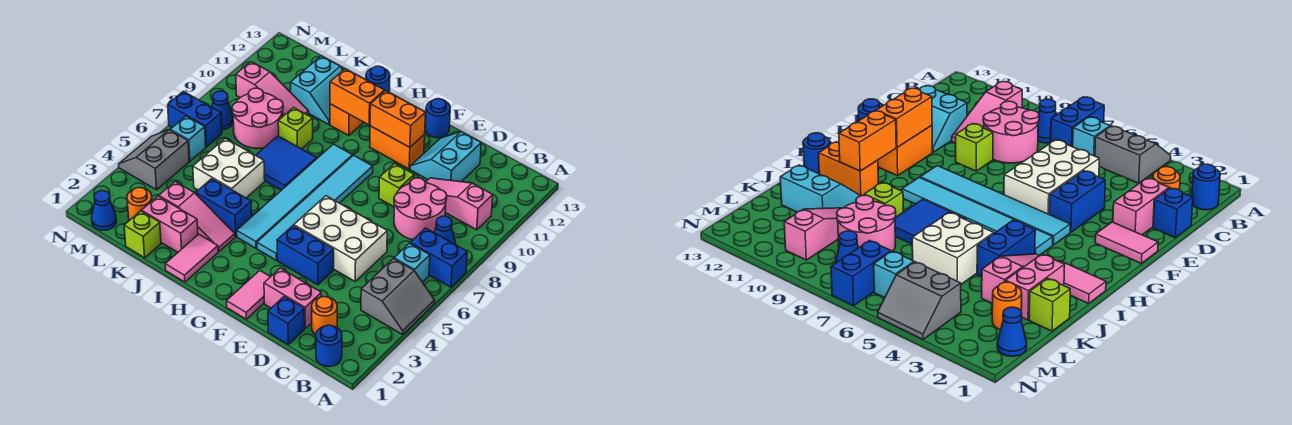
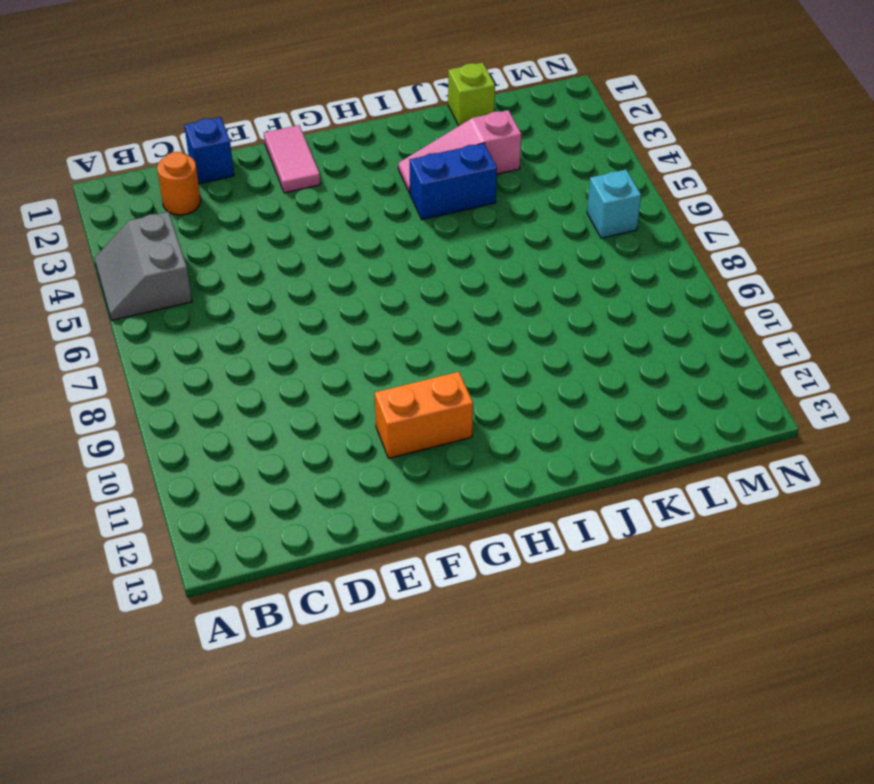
none -> blue brick A7:B7 level 1
none -> blue round brick B1 level 1
none -> cyan brick B6 level 1
none -> blue cone B8 level 1

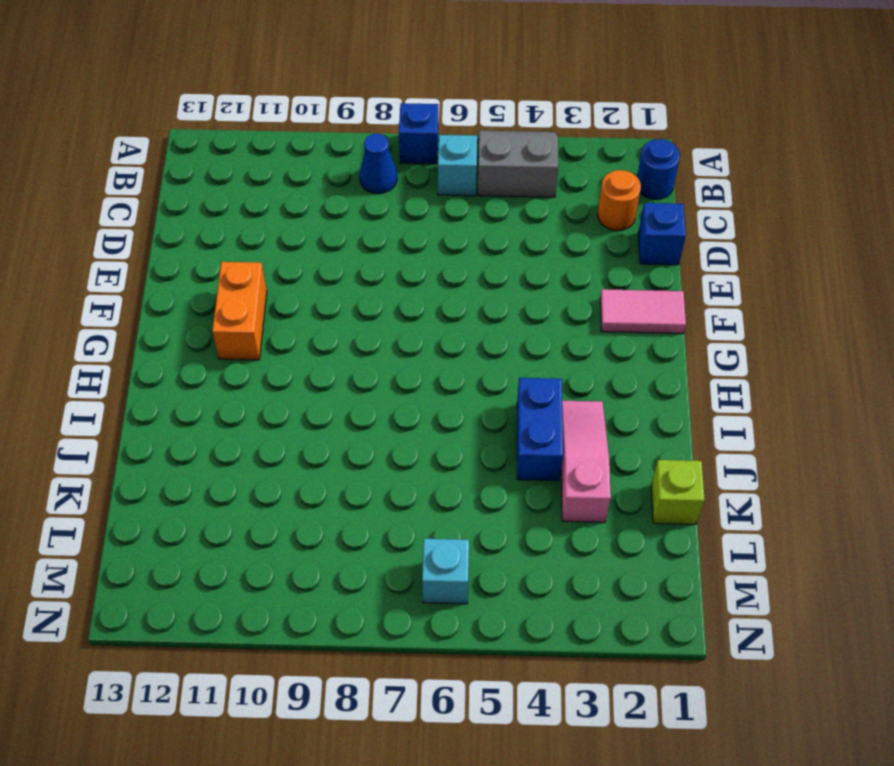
blue brick A7 level 1 -> blue brick A7:B7 level 1
none -> pink slope B10:D10 level 1 top B
none -> pink round brick C8:D9 level 1
none -> pink brick D2:E2 level 1
none -> white brick D5:F6 level 1

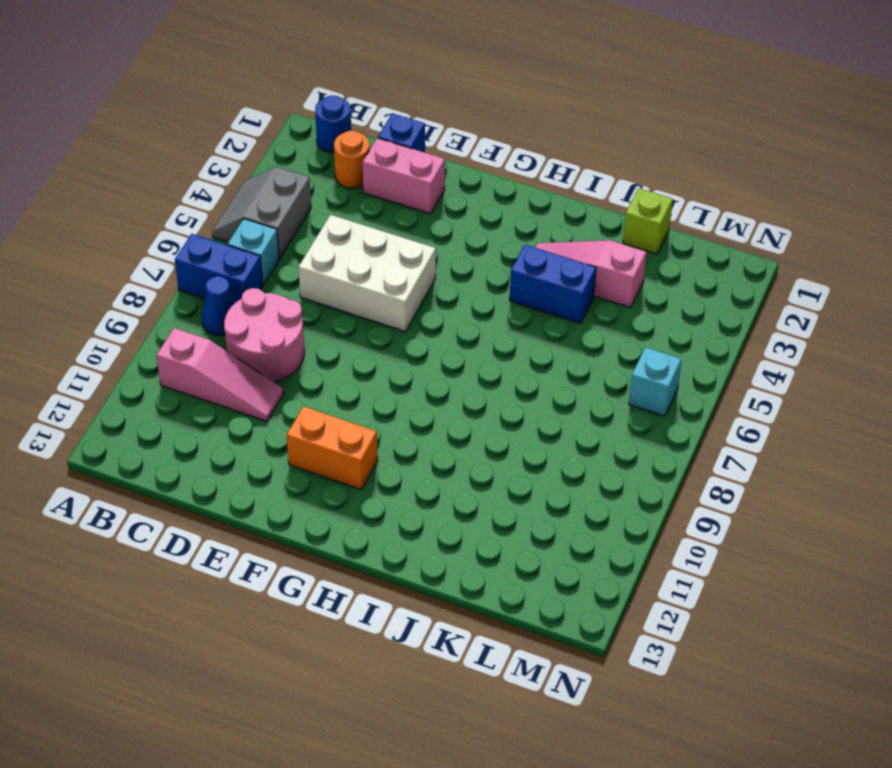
none -> cyan slope D11:E12 level 1 top D
none -> blue brick E4:F4 level 1
none -> lime brick E9 level 1
none -> pink tile F1:F2 level 1

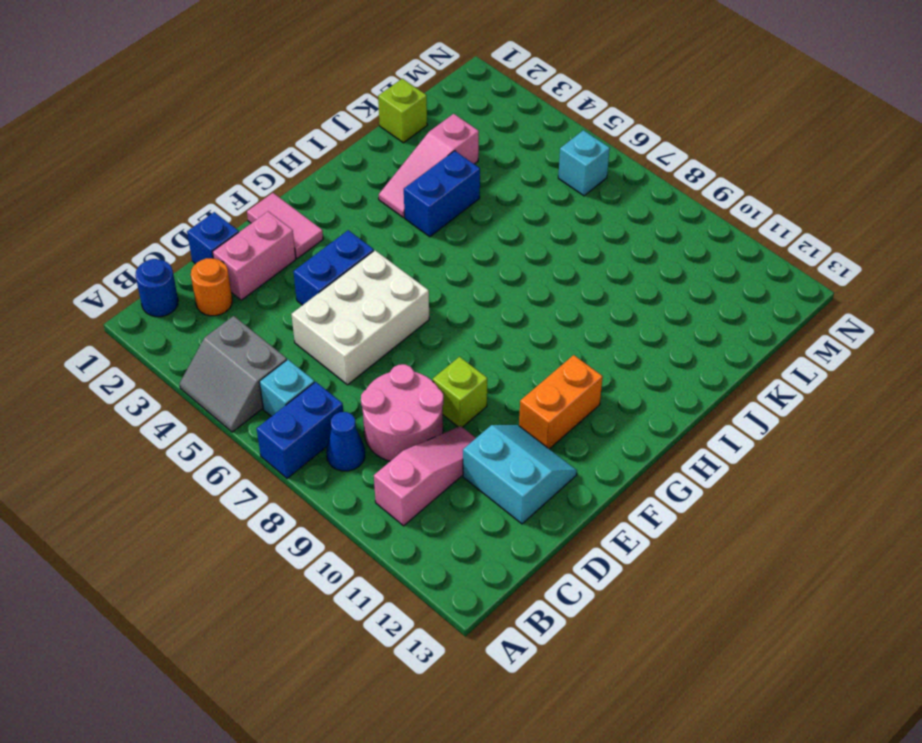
none -> blue round brick F13 level 1
none -> cyan tile G4:G9 level 1
none -> cyan tile H4:H9 level 1
none -> pink tile I1:I2 level 1

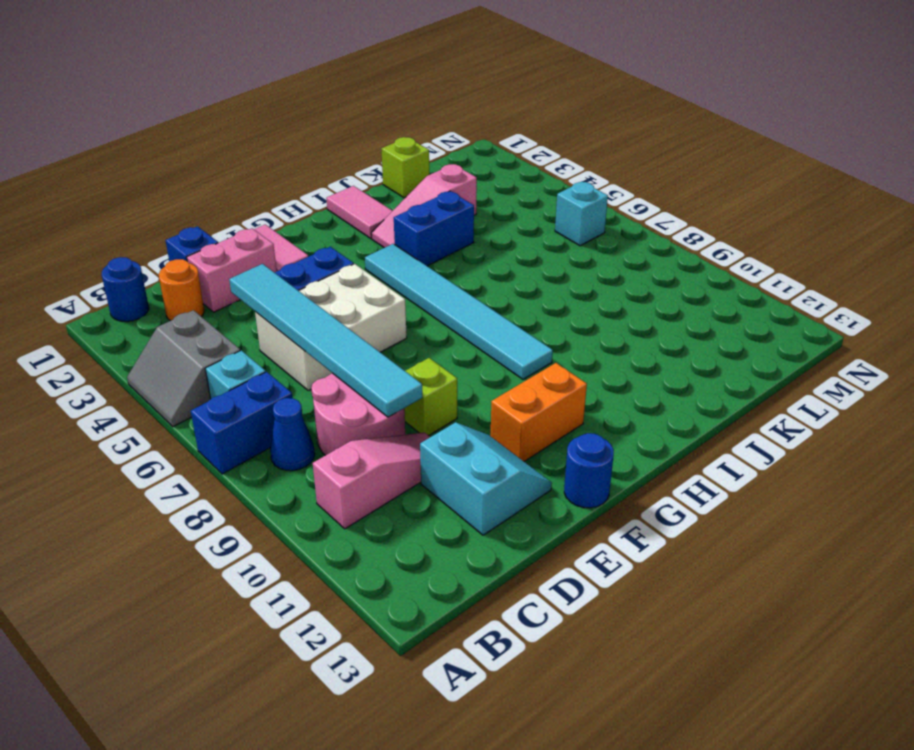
cyan tile D4:D9 level 2 -> cyan tile G4:G9 level 1
none -> blue tile I7:J8 level 1
none -> orange brick I11:I12 level 1
none -> blue round brick I13 level 1
none -> pink brick J2:K2 level 1

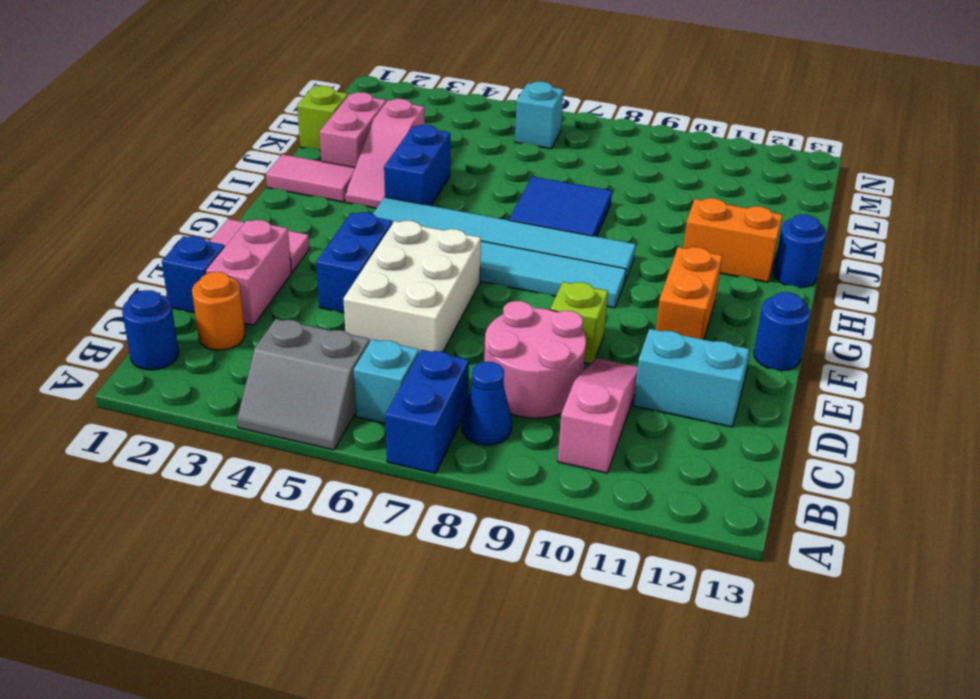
none -> white brick J5:K6 level 1
none -> lime brick J9 level 1
none -> cyan slope J11:K12 level 1 top K
none -> pink round brick K8:L9 level 1

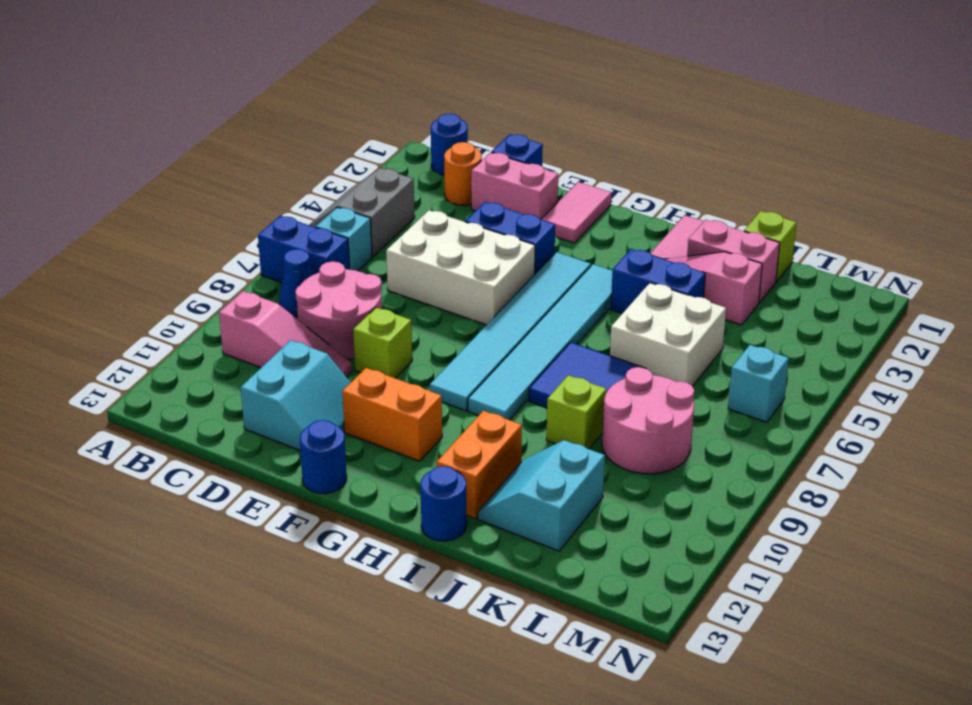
none -> pink slope K10:M10 level 1 top M
none -> orange round brick L2 level 1
none -> blue cone M1 level 1
none -> grey slope M4:N5 level 1 top M

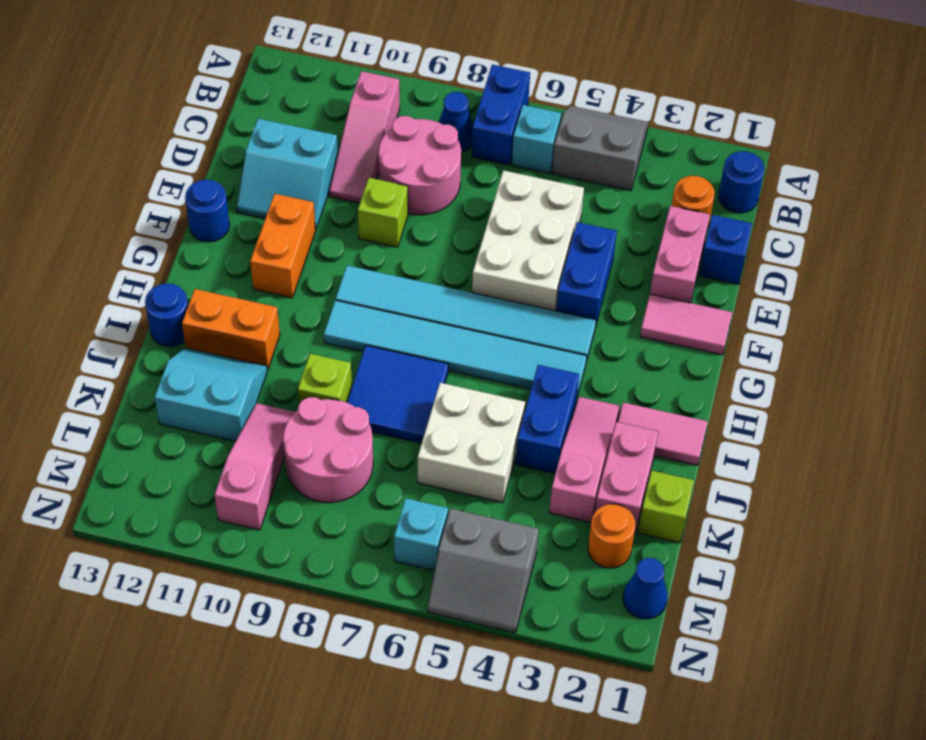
none -> blue brick M7:N7 level 1
none -> blue cone M8 level 1
none -> orange brick F11:G11 level 2
none -> orange brick H11:I11 level 2

